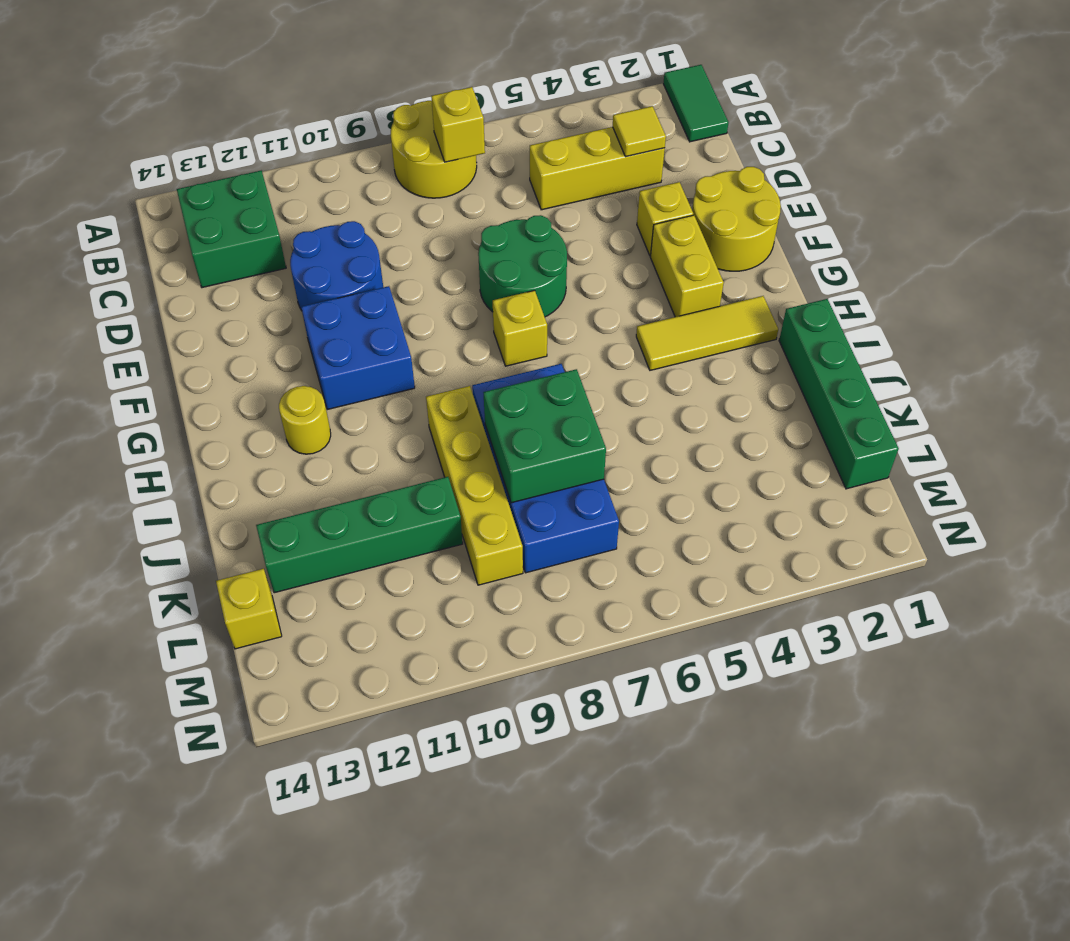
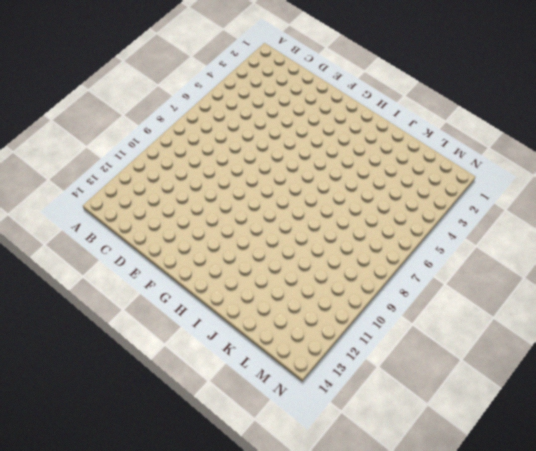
none -> green tile A1:B1 level 1
none -> yellow round brick A7:B8 level 1
none -> green brick B12:C13 level 1

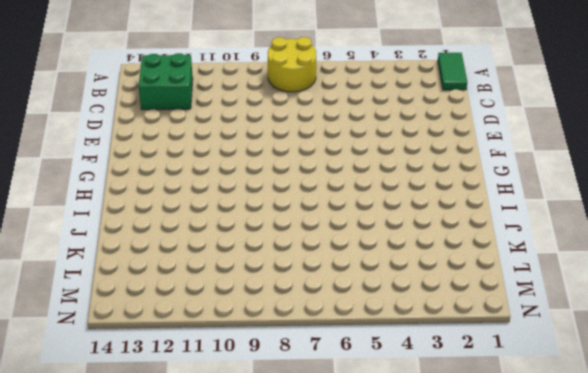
none -> yellow brick C3:C5 level 1
none -> blue round brick D10:E11 level 1
none -> yellow round brick E1:F2 level 1

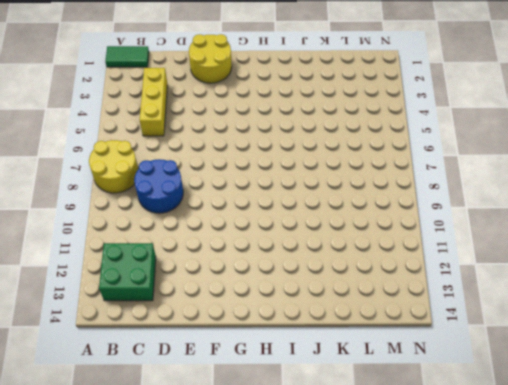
blue round brick C8:D9 level 1 -> blue round brick D10:E11 level 1
none -> yellow brick E3 level 1
none -> green round brick E6:F7 level 1
none -> yellow brick F3:G3 level 1

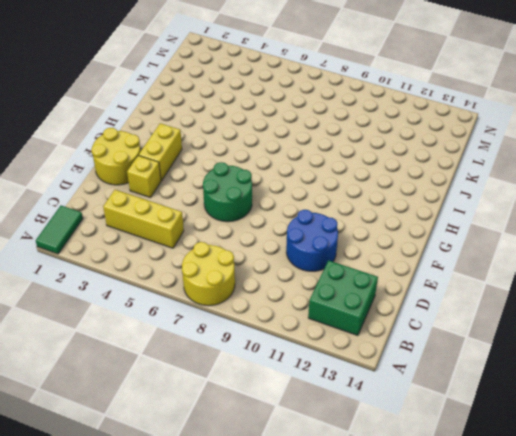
none -> blue brick F10:G11 level 1
none -> yellow brick G7 level 1
none -> yellow tile H2:H4 level 1

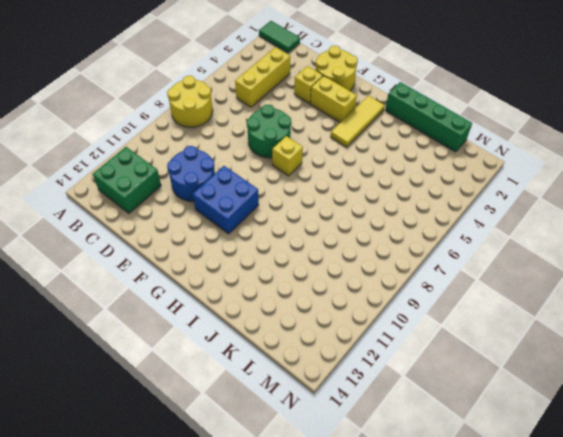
none -> yellow round brick H12 level 1
none -> blue brick I7:L8 level 1
none -> yellow brick I9:L9 level 1

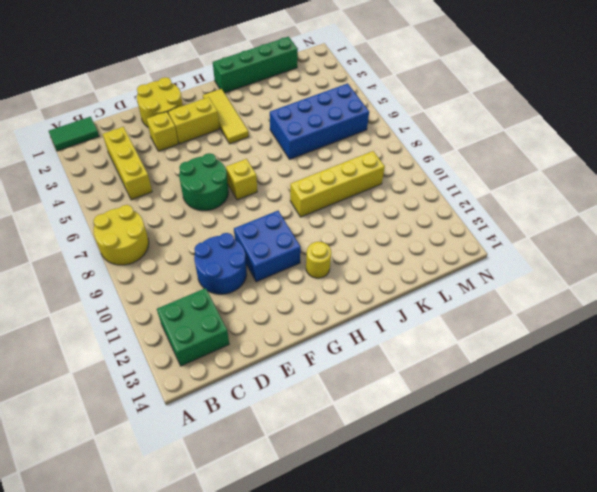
blue brick J5:M6 level 1 -> blue brick I7:L8 level 1
none -> green brick K10:K13 level 1
none -> yellow brick L14 level 1
none -> yellow brick B7 level 2

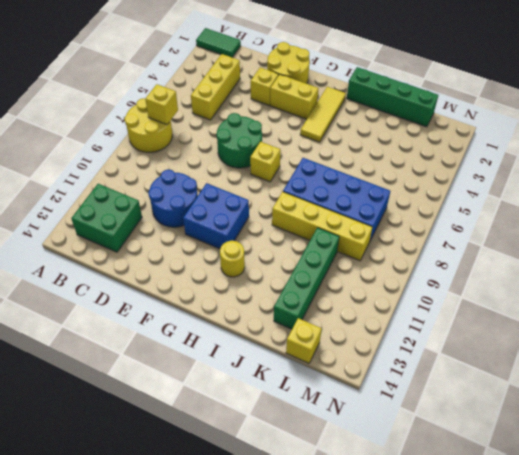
none -> yellow tile C3 level 2
none -> green brick J7:K8 level 2

